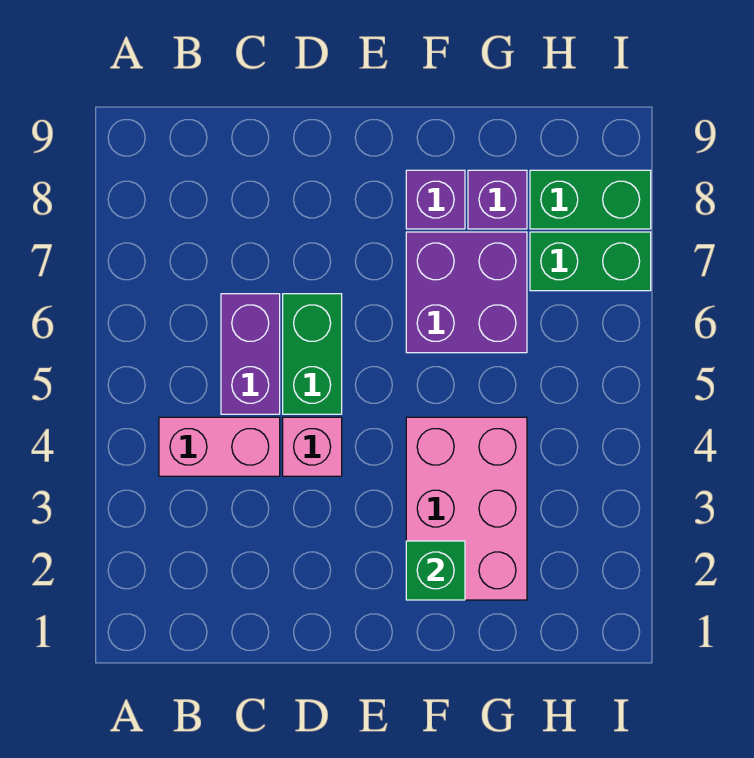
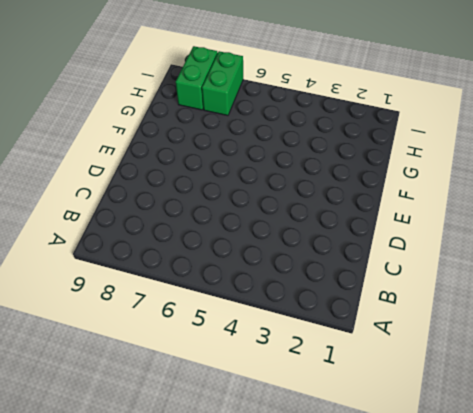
none -> pink brick B4:C4 level 1
none -> purple brick C5:C6 level 1

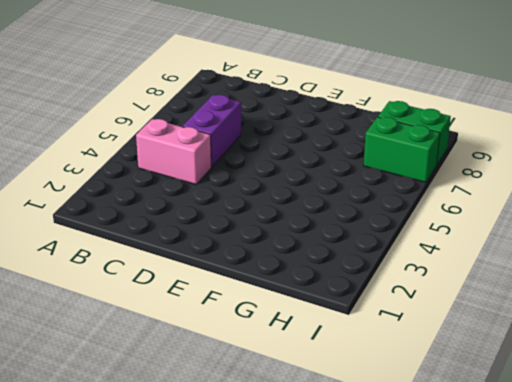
none -> pink brick D4 level 1
none -> green brick D5:D6 level 1

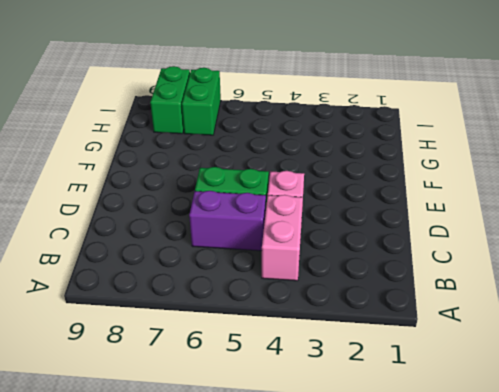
none -> pink brick F2:G4 level 1
none -> purple brick F6:G7 level 1

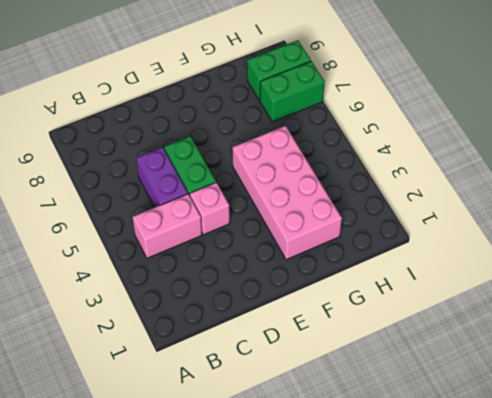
pink brick F2:G5 level 1 -> pink brick F2:G4 level 1
none -> purple brick F6:G7 level 1
none -> purple brick F8 level 1

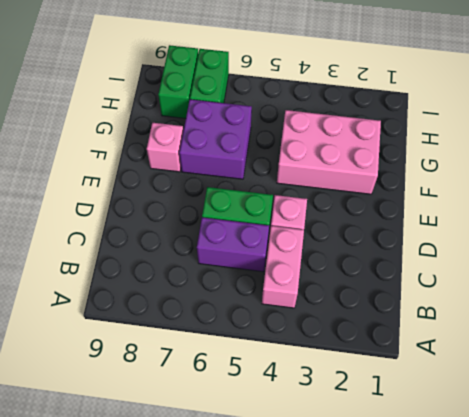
pink brick F8 level 1 -> purple brick F8 level 1
none -> purple brick G8 level 1
none -> green brick F2 level 2

